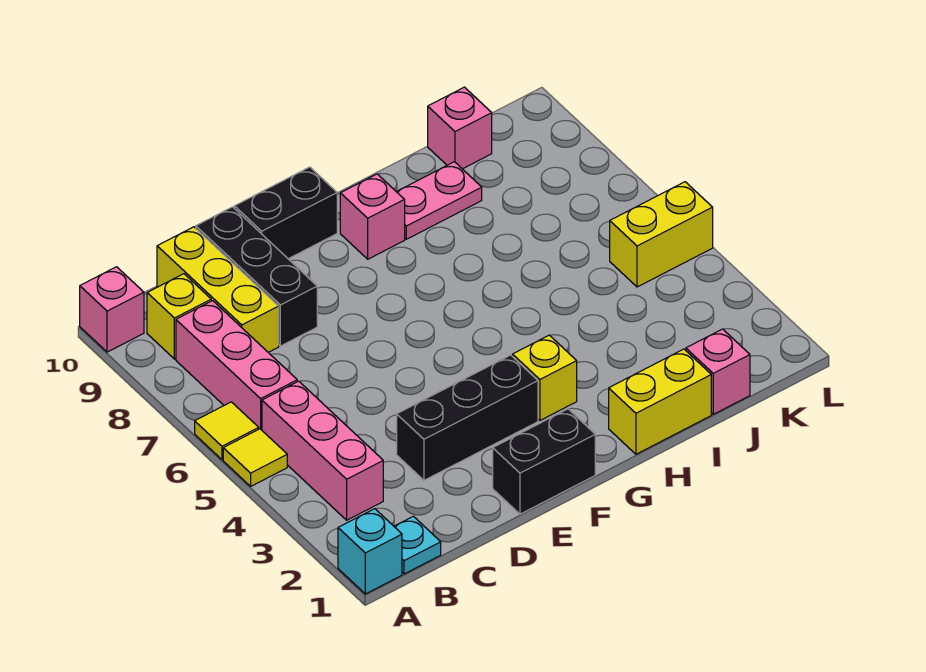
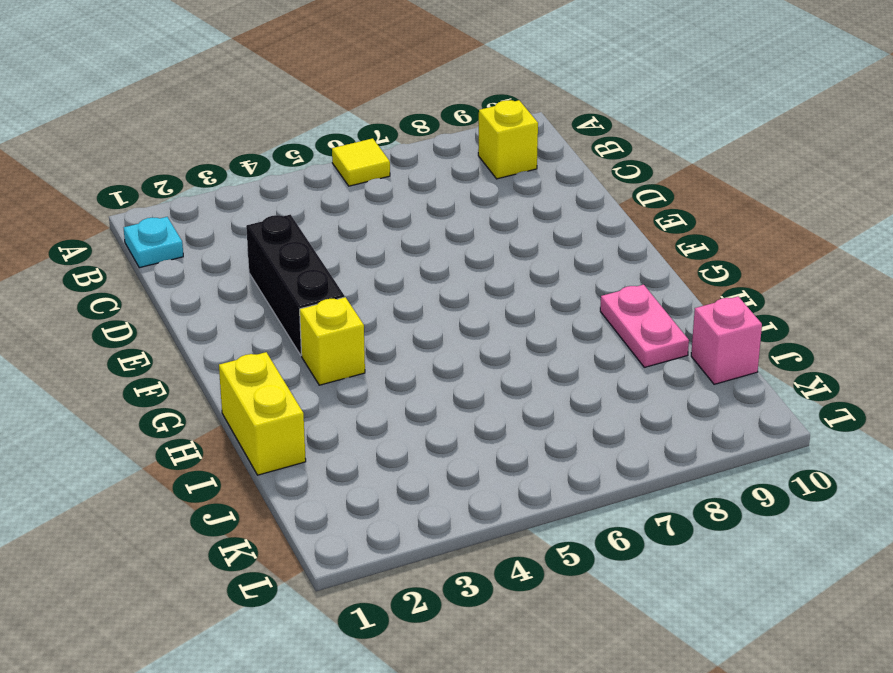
none -> cyan brick A1 level 1
none -> yellow tile A5 level 1
none -> pink brick A10 level 1

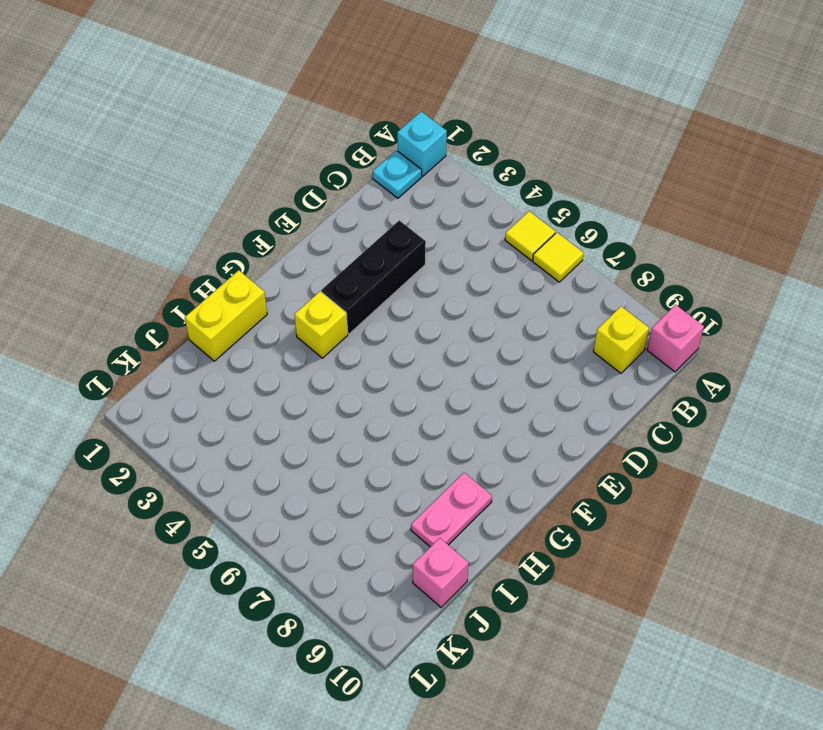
none -> pink brick B3:B5 level 1
none -> pink brick B6:B8 level 1
none -> yellow brick C8:C10 level 1

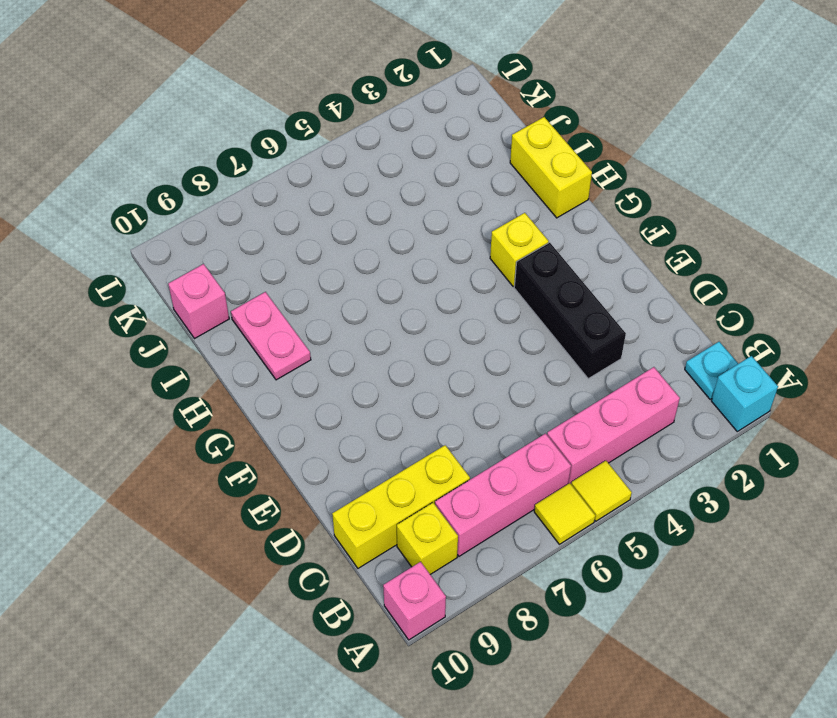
none -> black brick D8:D10 level 1
none -> black brick E1:F1 level 1
none -> black brick E10:F10 level 1

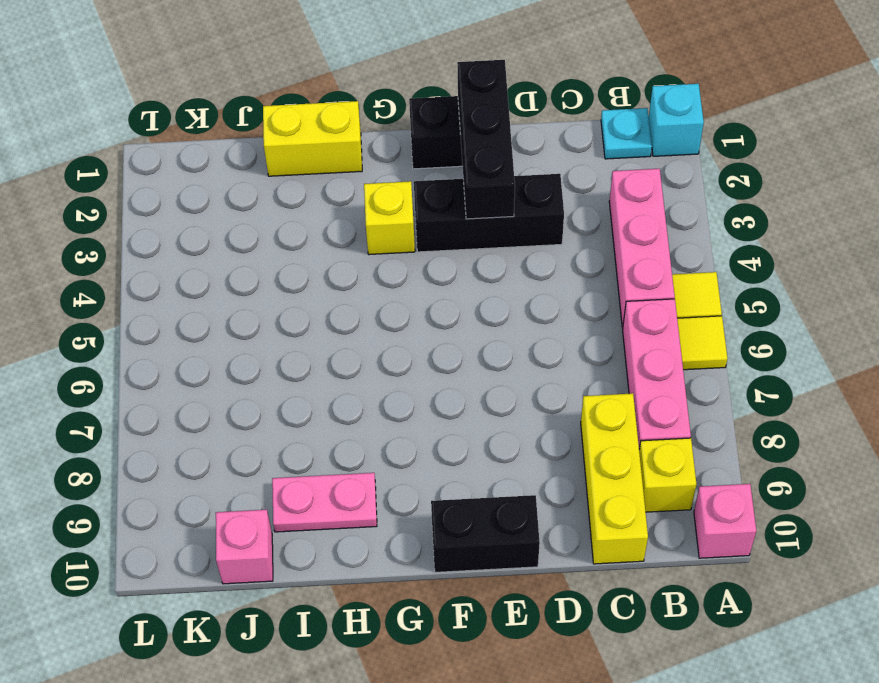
black brick E1:E3 level 2 -> black brick D8:D10 level 1
none -> pink brick G9 level 1
none -> pink brick J1 level 1
none -> yellow brick K5:L5 level 1

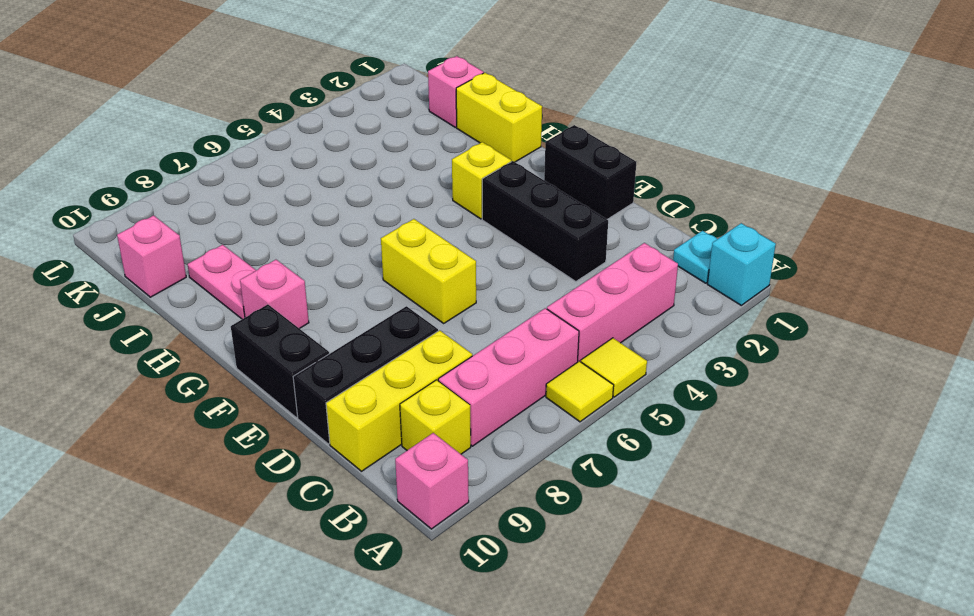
yellow brick E6:F6 level 1 -> yellow brick K5:L5 level 1

